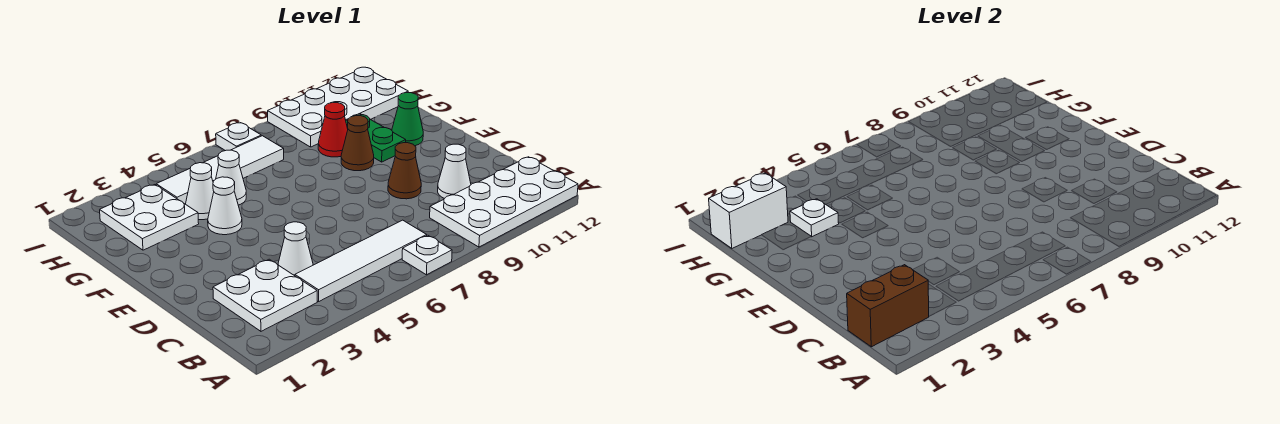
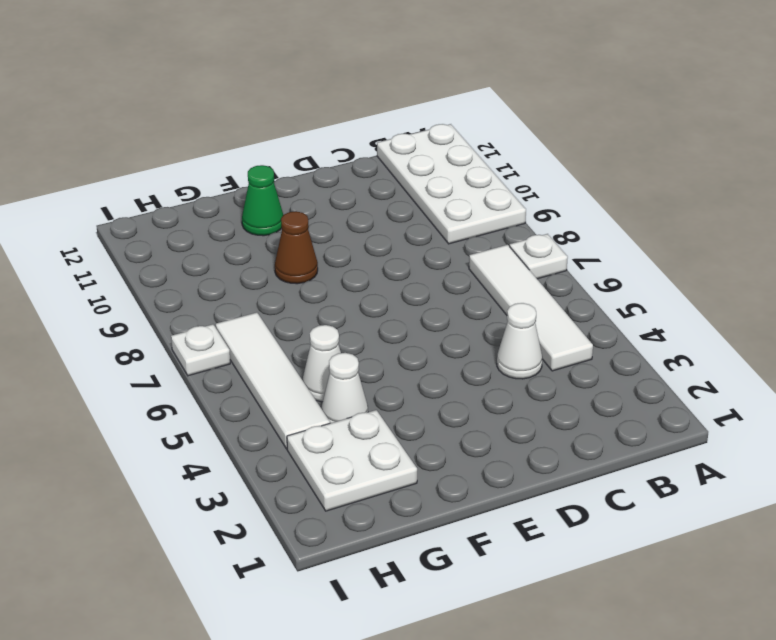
none -> white plate B2:C3 level 1
none -> white cone C10 level 1
none -> brown cone D9 level 1

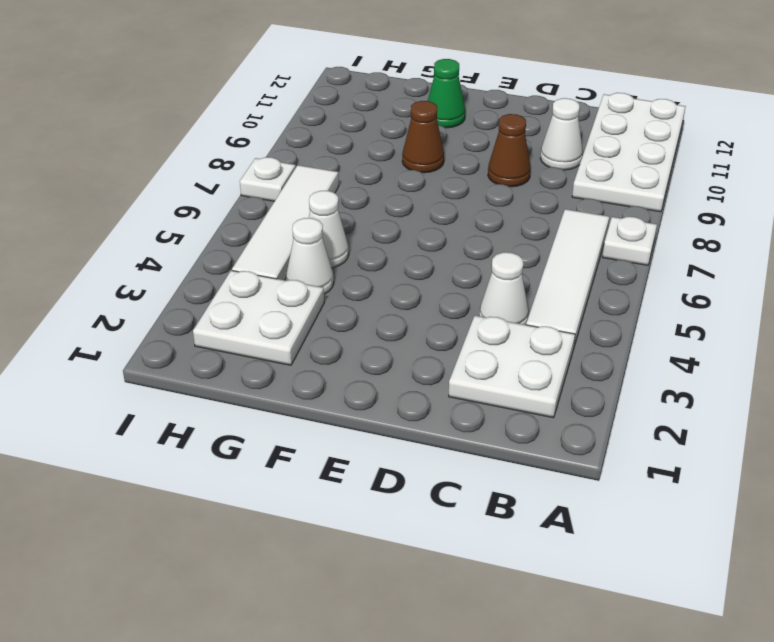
none -> white cone F4 level 1
none -> green plate F10:G10 level 1
none -> red cone G9 level 1

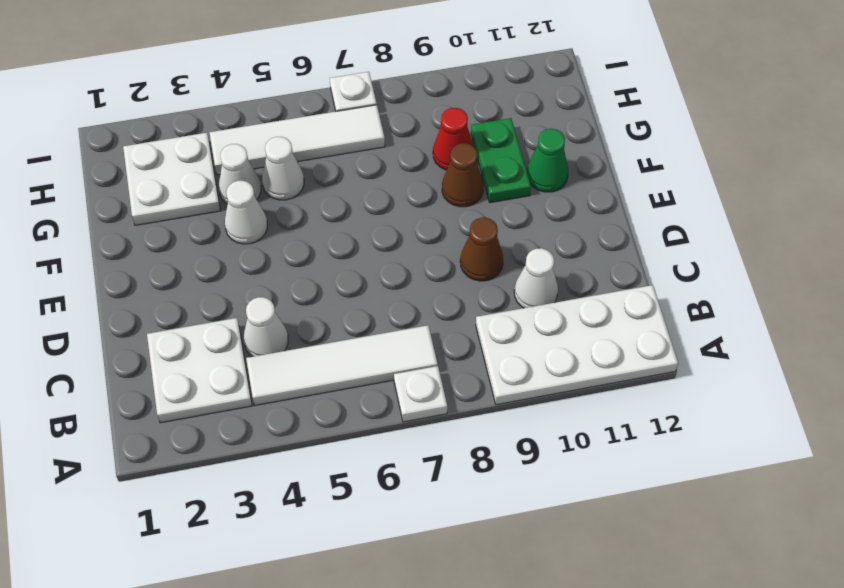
none -> white plate H9:I12 level 1
none -> brown brick B1:B2 level 2
none -> white plate G3 level 2

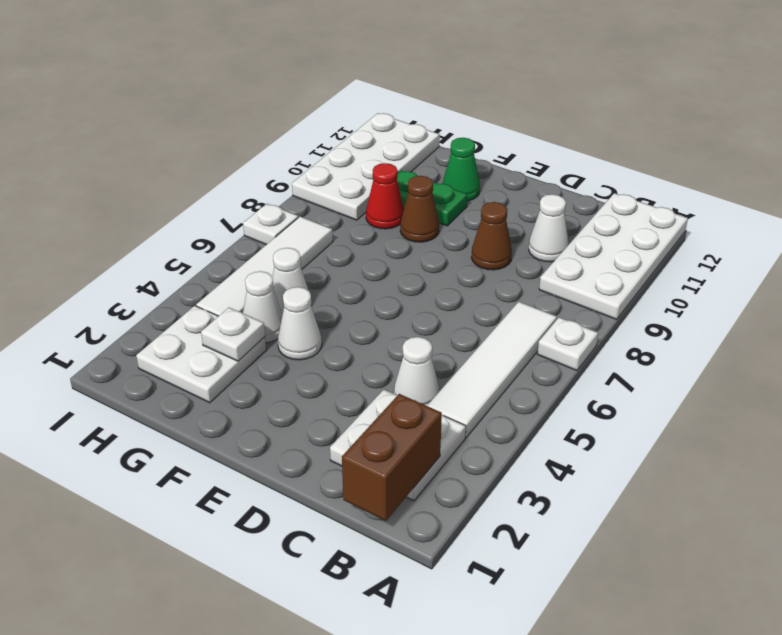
none -> white brick H1:H2 level 2

